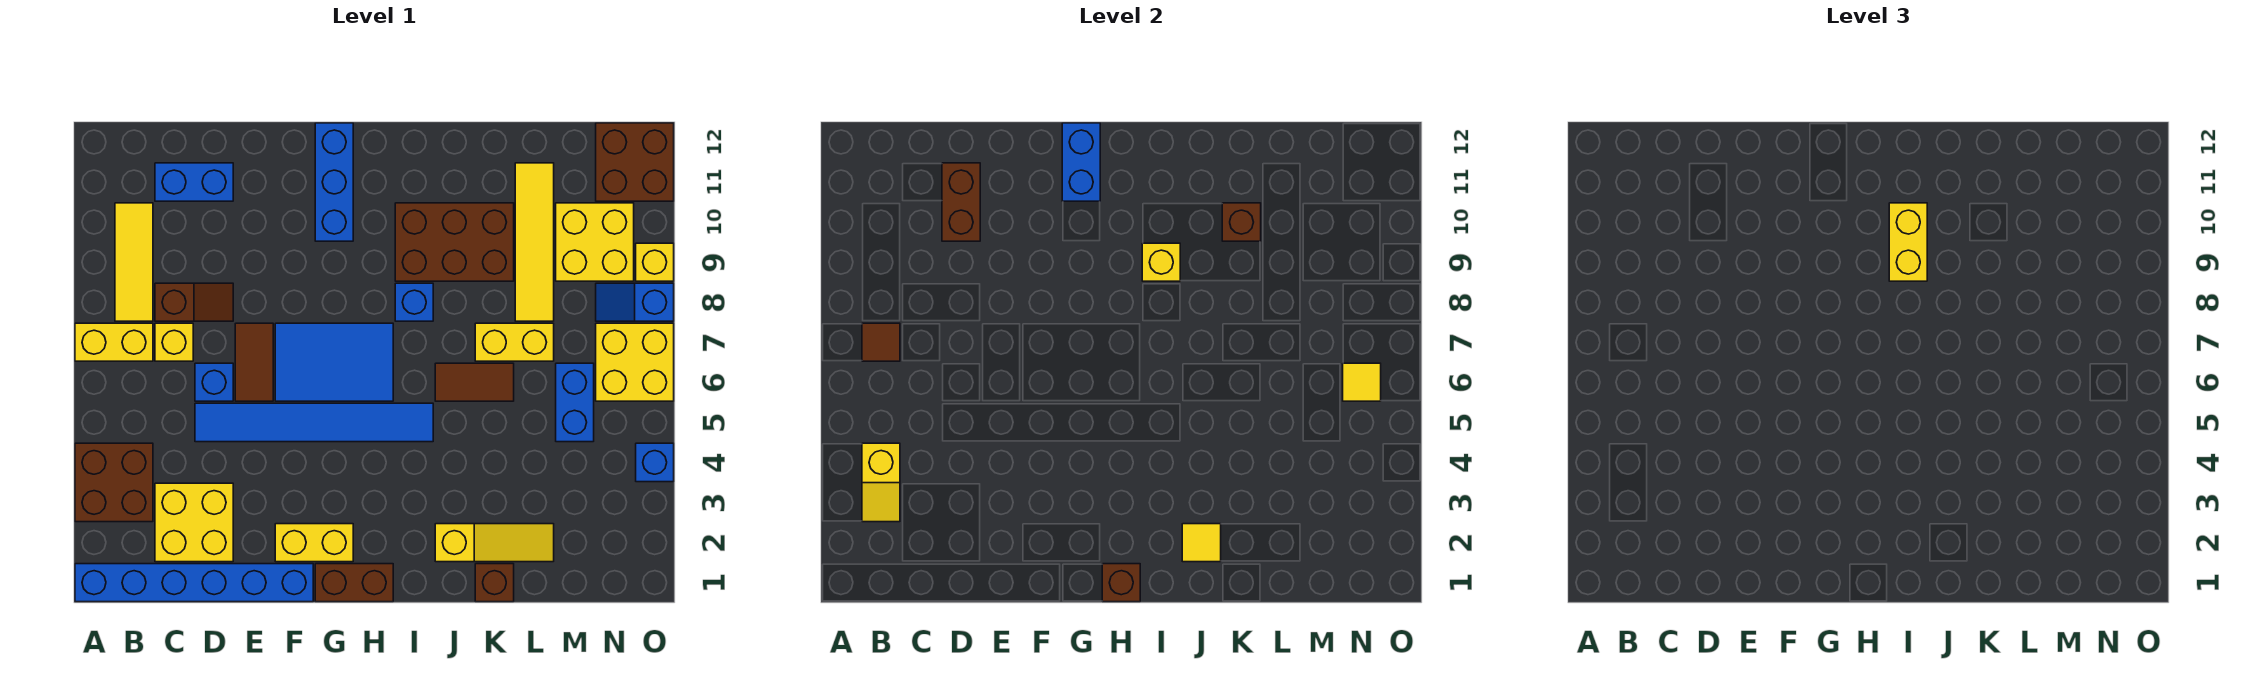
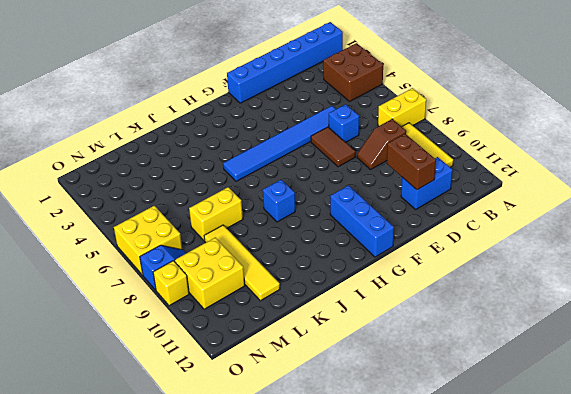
none -> yellow brick C2:D3 level 1
none -> yellow brick C7 level 1
none -> yellow brick F2:G2 level 1
none -> blue tile F6:H7 level 1

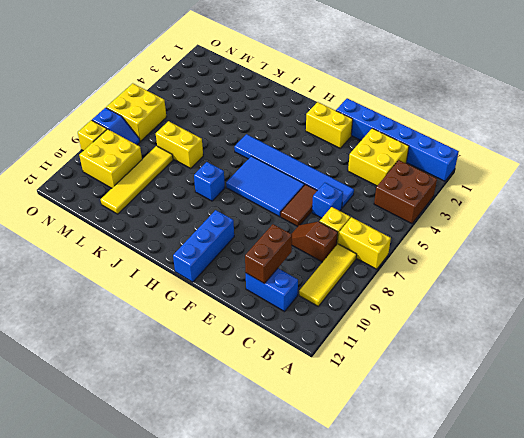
none -> brown brick G1:H1 level 1
none -> brown brick I9:K10 level 1
none -> yellow slope J2:L2 level 1 top J
none -> brown tile J6:K6 level 1

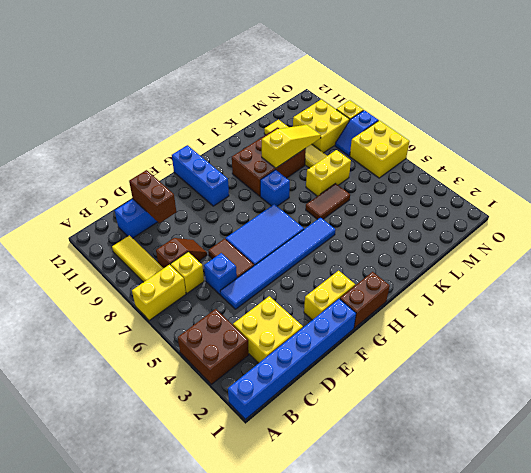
yellow slope J9:L9 level 2 top J -> yellow slope J2:L2 level 1 top J
none -> brown brick K1 level 1
none -> blue brick M5:M6 level 1
none -> brown brick N11:O12 level 1
none -> blue brick O4 level 1

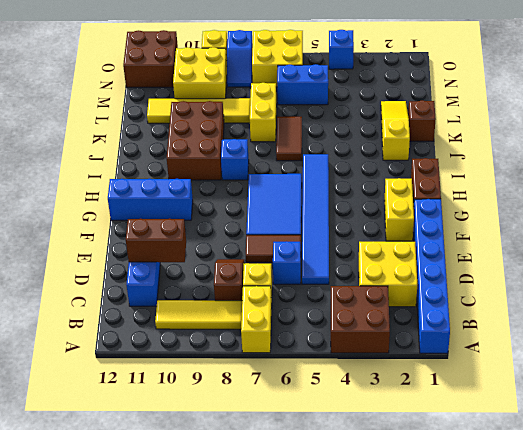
none -> yellow slope B3:B4 level 2 top 4
none -> brown tile B7 level 2
none -> blue brick G11:G12 level 2
none -> brown brick H1 level 2

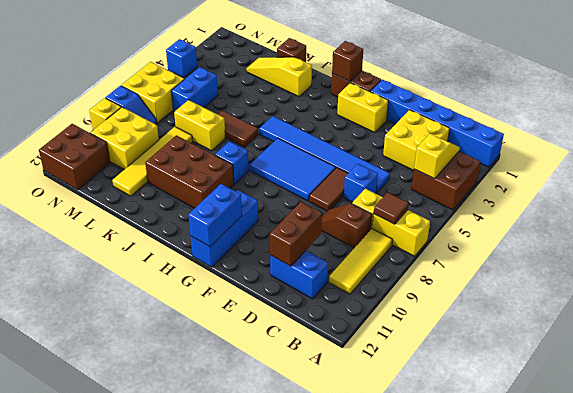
none -> yellow brick I9 level 2
none -> yellow tile J2 level 2
none -> brown brick K10 level 2
none -> yellow tile N6 level 2

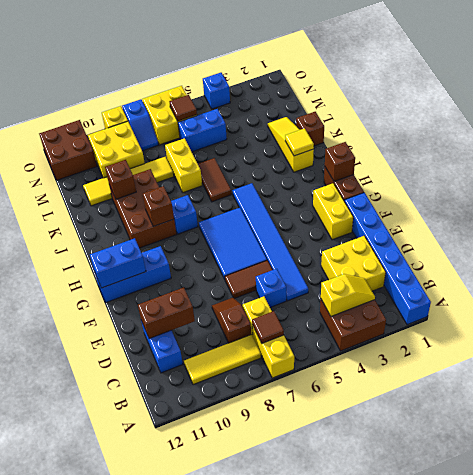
brown brick I9 level 2 -> yellow brick I9 level 2
brown tile N6 level 2 -> yellow tile N6 level 2
none -> yellow brick I9:I10 level 3

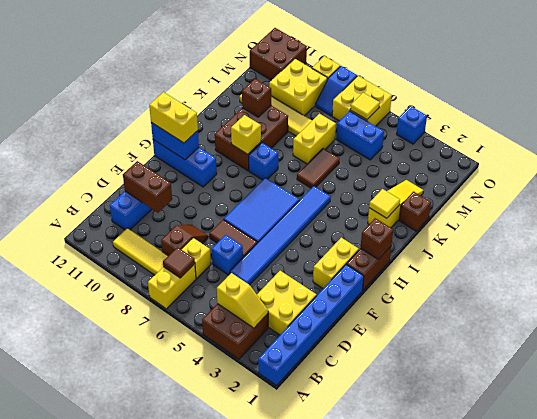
yellow brick G11:G12 level 3 -> yellow brick I9:I10 level 3

